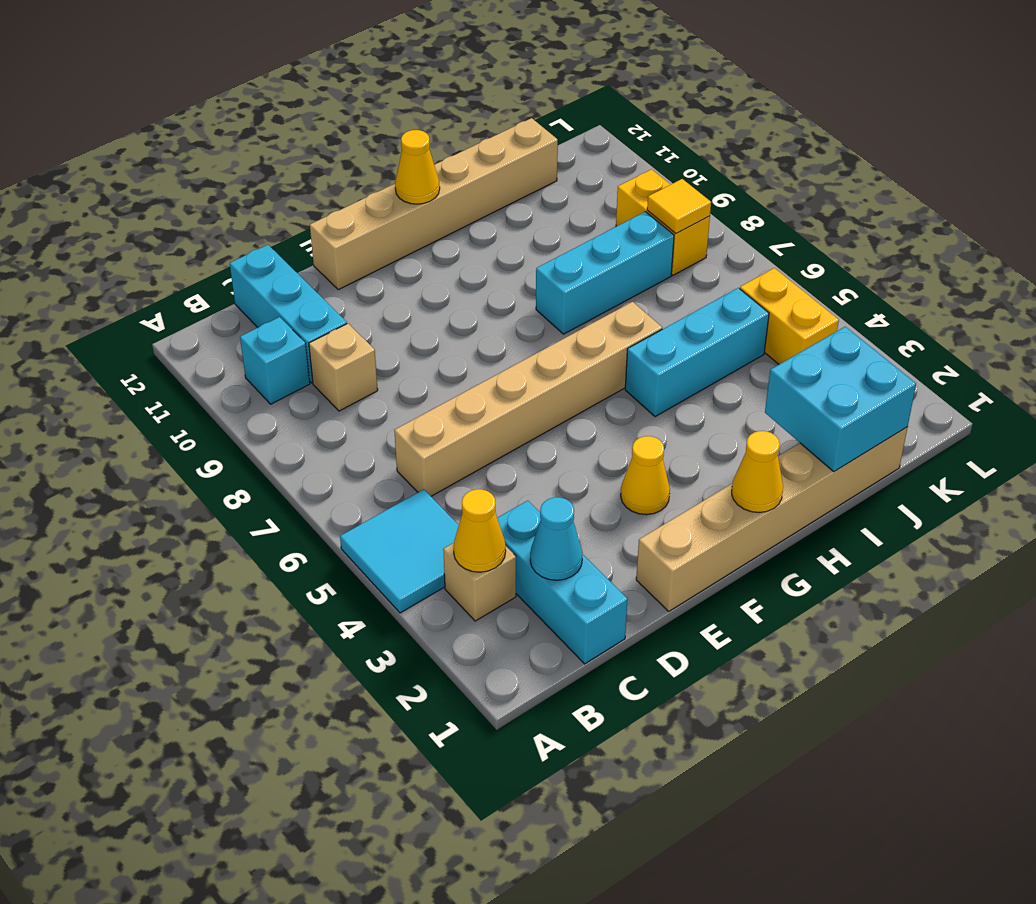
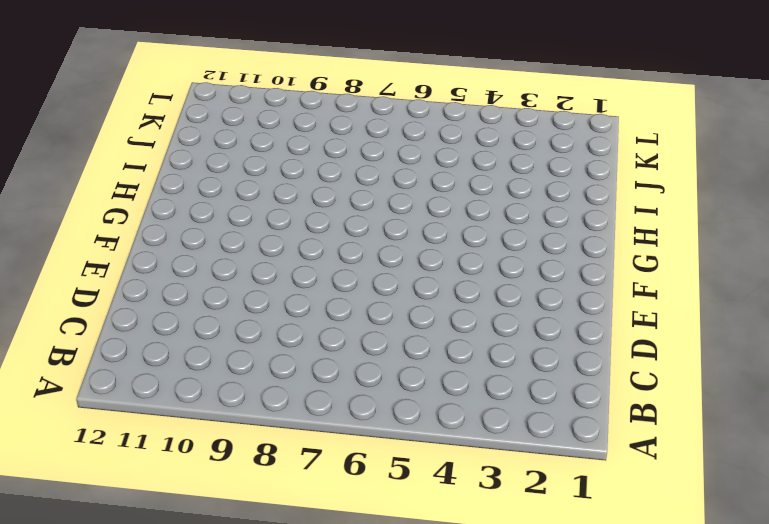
none -> cyan tile A4:B5 level 1
none -> tan brick B3 level 1
none -> cyan brick B10 level 1

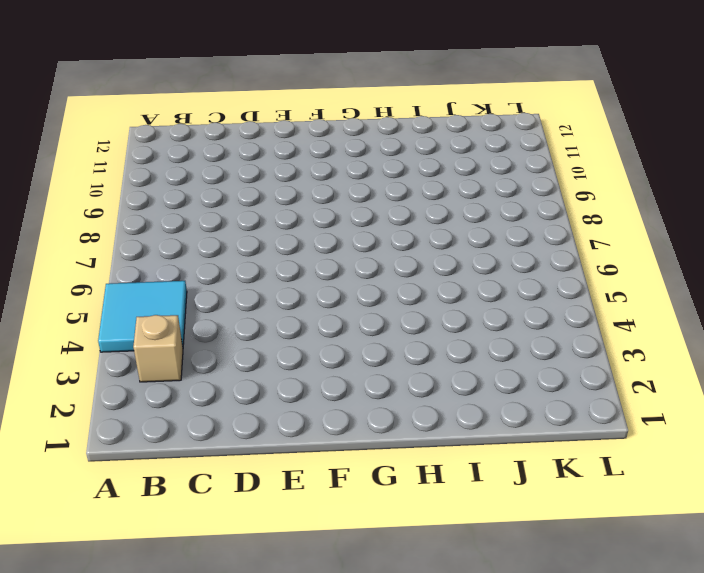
none -> cyan brick B10 level 1
none -> cyan brick C1:C3 level 1
none -> tan brick C6:H6 level 1

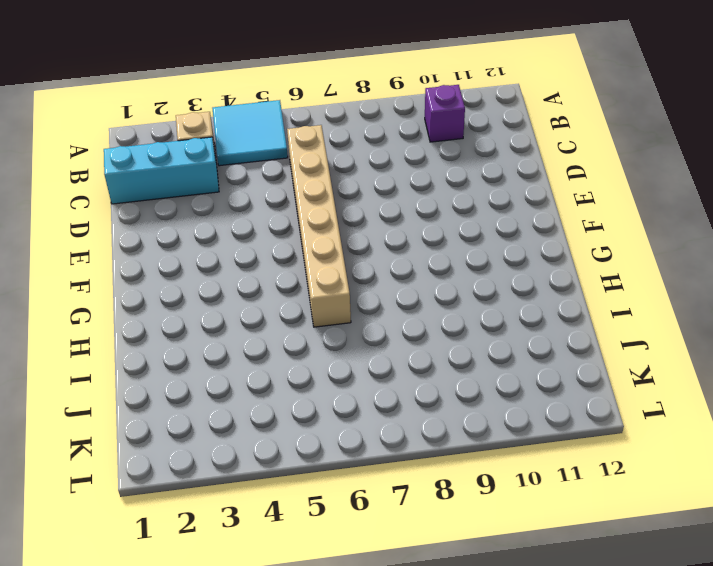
purple brick B10 level 1 -> cyan brick B10 level 1
none -> tan brick C9 level 1
none -> cyan brick C10:C12 level 1
none -> tan brick E1:J1 level 1

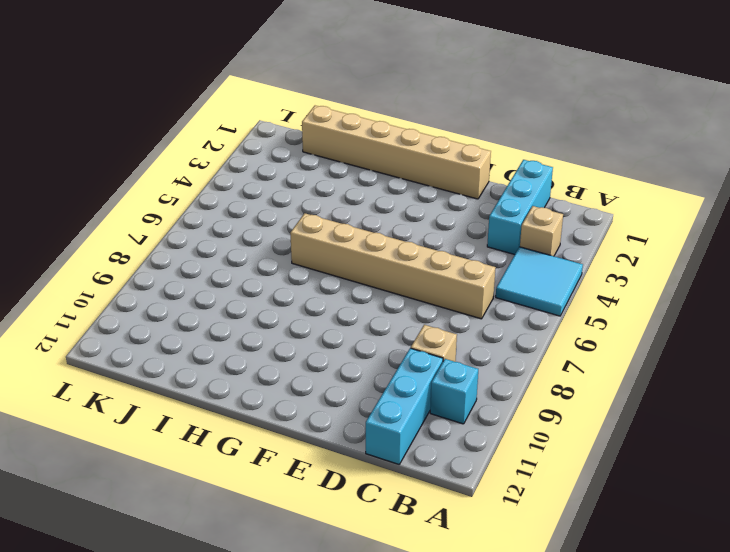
none -> tan brick E12:J12 level 1
none -> yellow cone F3 level 1
none -> cyan brick H5:J5 level 1

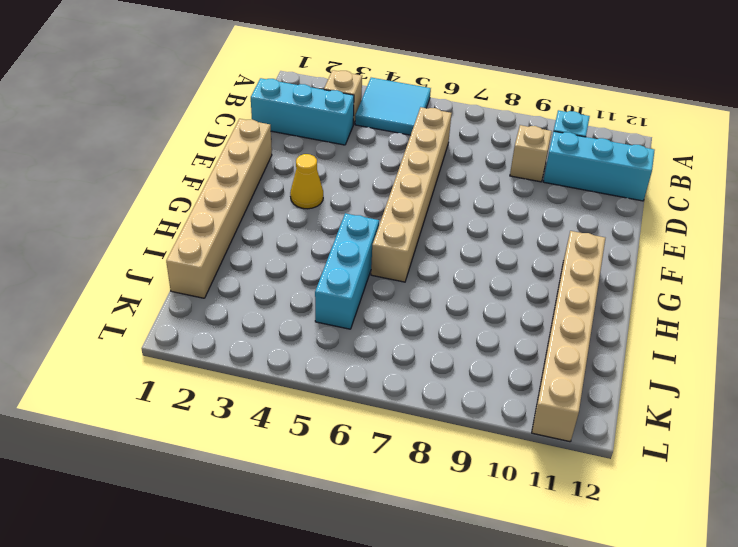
tan brick G11:L11 level 1 -> tan brick E12:J12 level 1
none -> cyan brick H8:J8 level 1
none -> yellow brick K4:K5 level 1
none -> yellow brick K8:K9 level 1

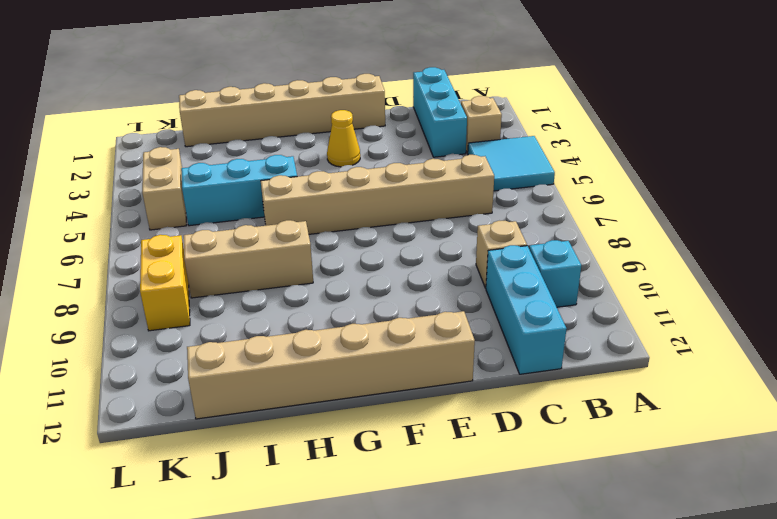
tan brick H8:J8 level 1 -> cyan brick H8:J8 level 1
tan brick K4:K5 level 1 -> yellow brick K4:K5 level 1
none -> yellow cone B3 level 2
none -> cyan cone C2 level 2
none -> yellow cone G1 level 2

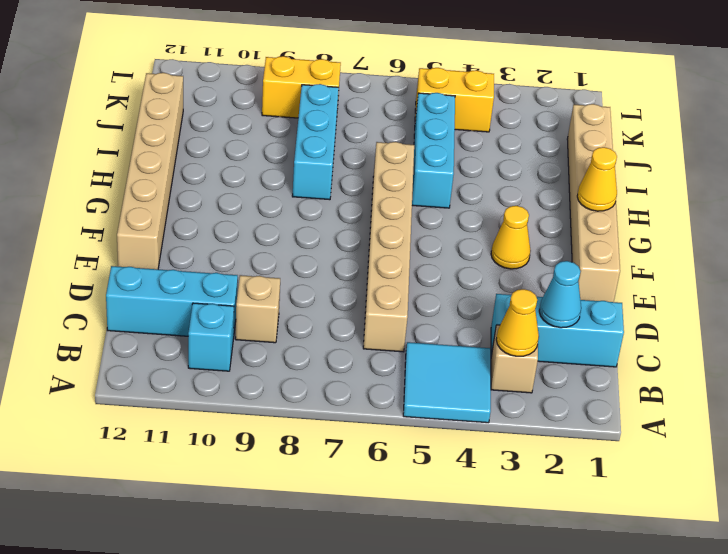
none -> yellow cone G12 level 2
none -> cyan brick I1:J2 level 2
none -> yellow tile K8 level 2

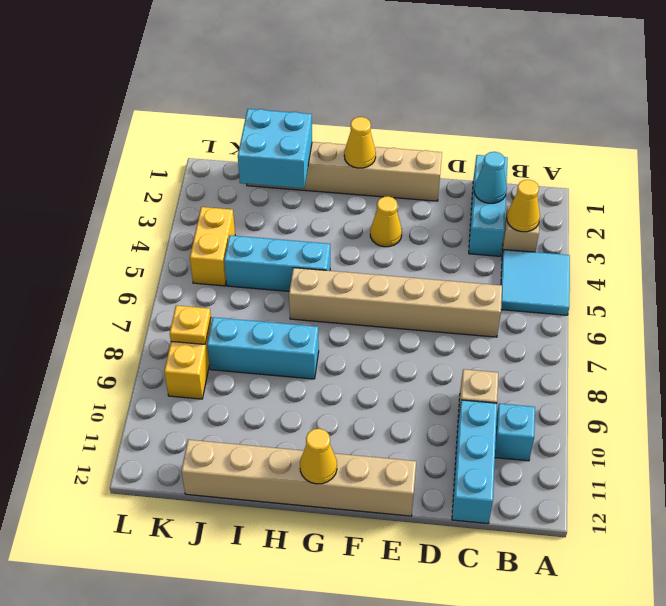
yellow plate K8 level 2 -> yellow tile K8 level 2

